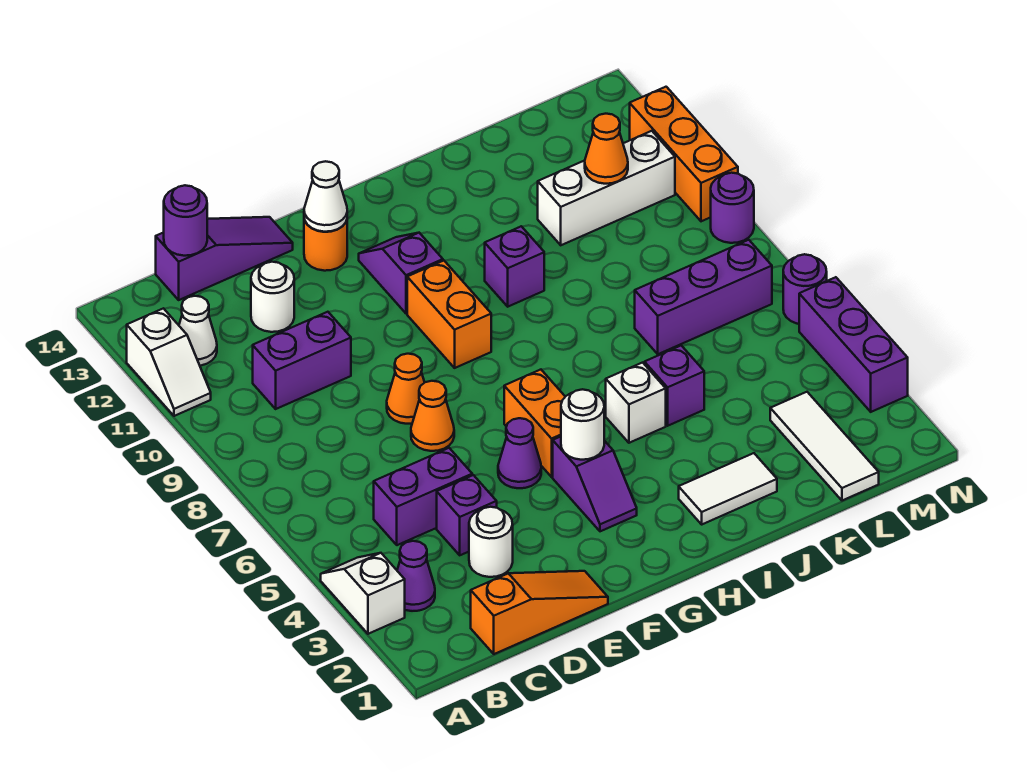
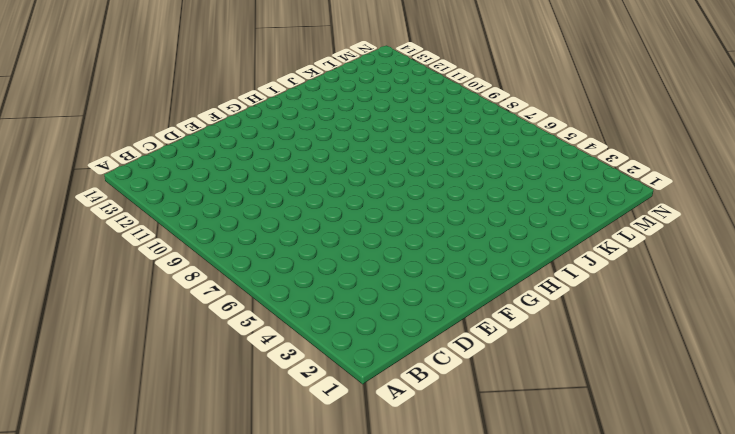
none -> white slope A3:A4 level 1 top 3
none -> white slope A11:A12 level 1 top 12
none -> purple cone B3 level 1
none -> white cone B12 level 1

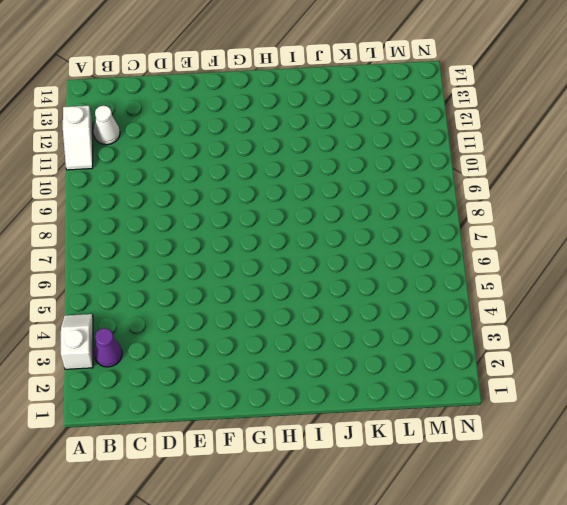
none -> orange slope C1:E1 level 1 top C
none -> purple brick C5:D5 level 1
none -> purple brick C10:D10 level 1
none -> purple slope C14:E14 level 1 top C

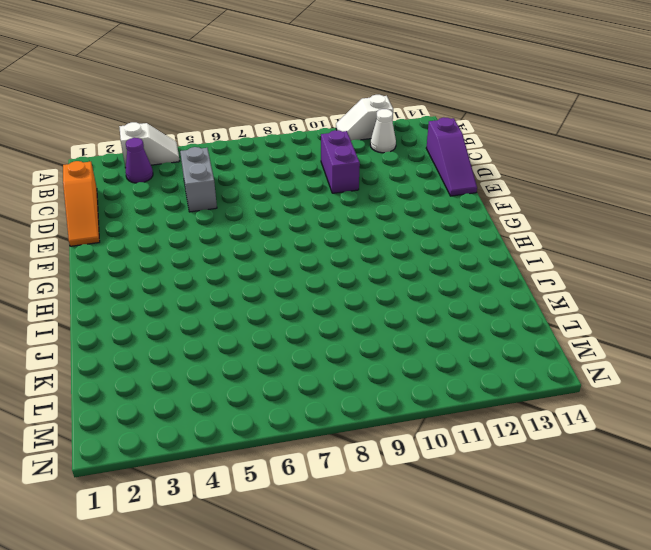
grey brick C5:D5 level 1 -> purple brick C5:D5 level 1
none -> white round brick D3 level 1
none -> purple brick D4 level 1
none -> white round brick D12 level 1
none -> orange cone E7 level 1

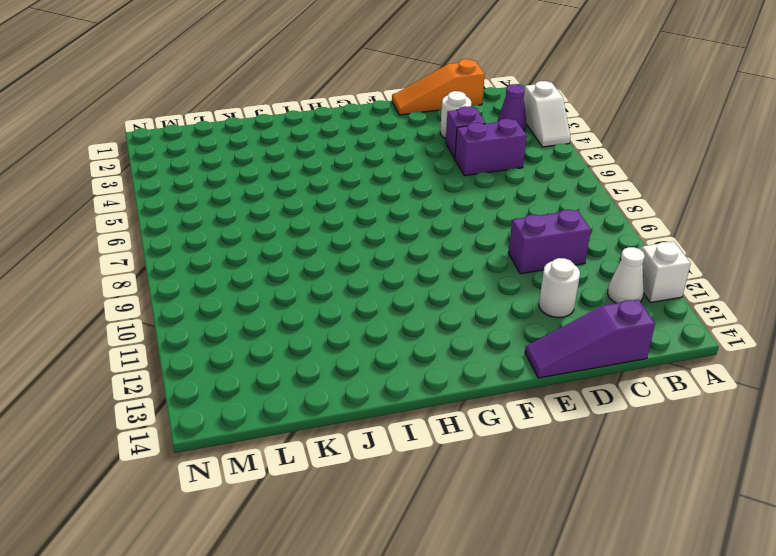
none -> orange cone E7 level 1
none -> orange cone E8 level 1
none -> purple cone F5 level 1
none -> orange round brick F13 level 1

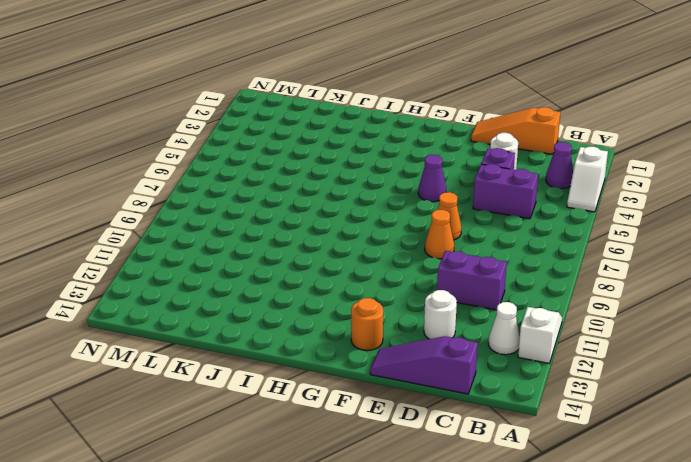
none -> purple slope G3:G4 level 1 top 4
none -> orange brick G5:G6 level 1
none -> orange brick G9:G10 level 1
none -> purple slope G11:G12 level 1 top 11

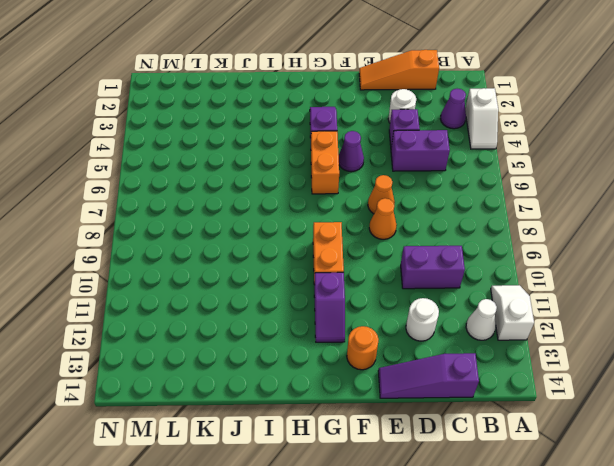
none -> white tile I2:J2 level 1
none -> white brick I5 level 1
none -> purple brick I10 level 1
none -> purple brick J5 level 1

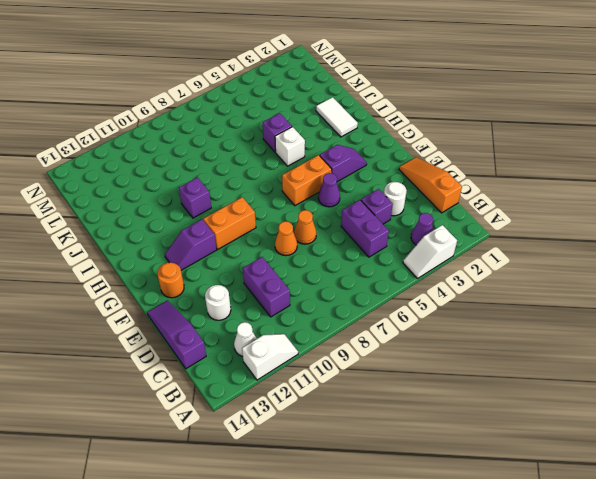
none -> purple brick K7:M7 level 1
none -> white brick K11:M11 level 1
none -> white tile L1:L3 level 1
none -> purple brick N3:N5 level 1

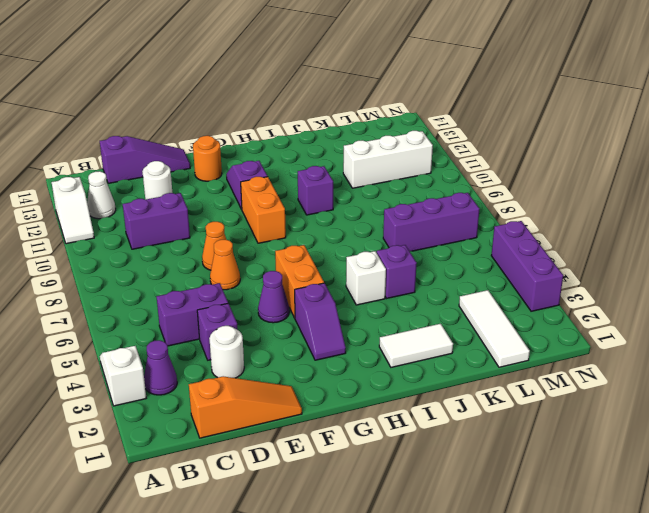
none -> purple round brick N6 level 1
none -> purple round brick N9 level 1
none -> orange brick N10:N12 level 1
none -> purple round brick C14 level 2

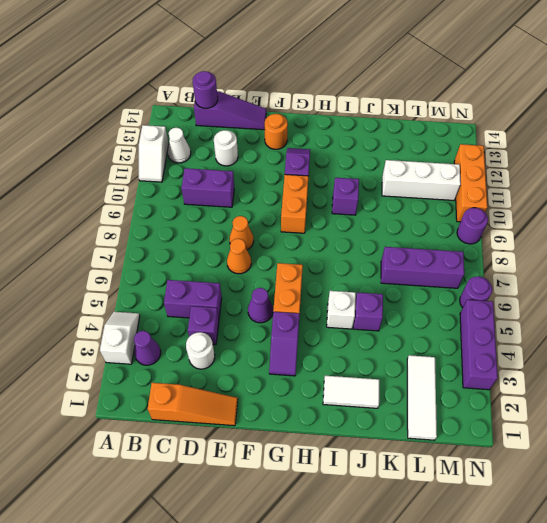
none -> white cone F13 level 2
none -> white round brick G4 level 2
none -> orange cone L11 level 2

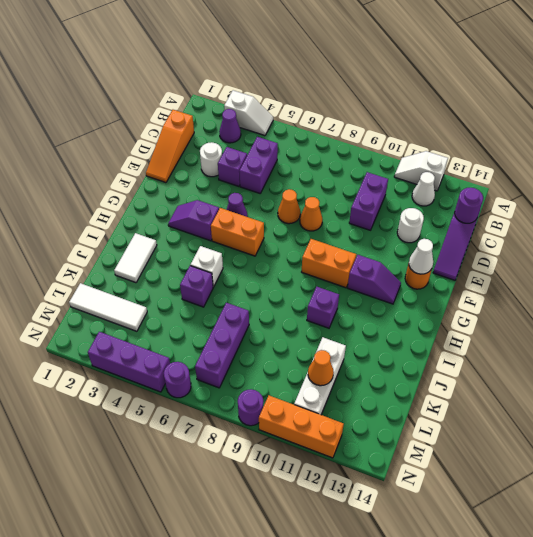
none -> white round brick G4 level 2

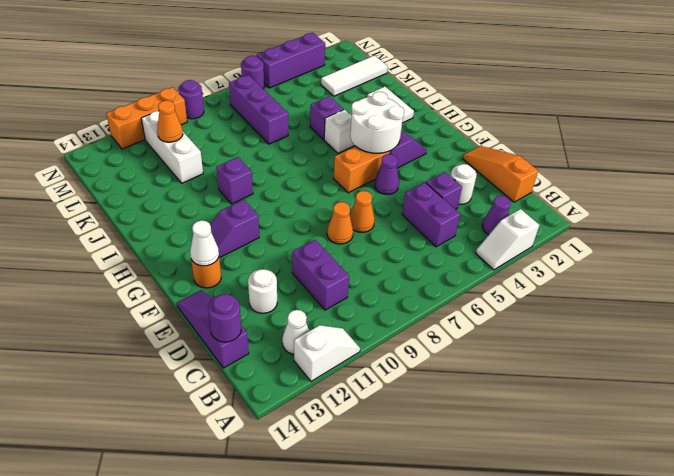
white round brick G4:H5 level 2 -> white round brick G4 level 2
none -> orange brick G9:G10 level 1

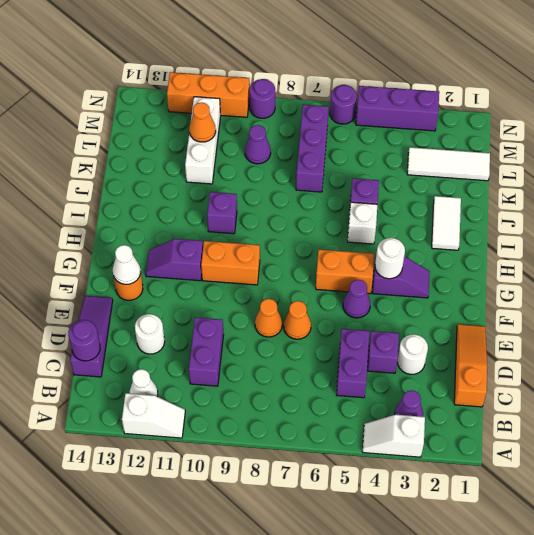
purple cone L9 level 1 -> none

